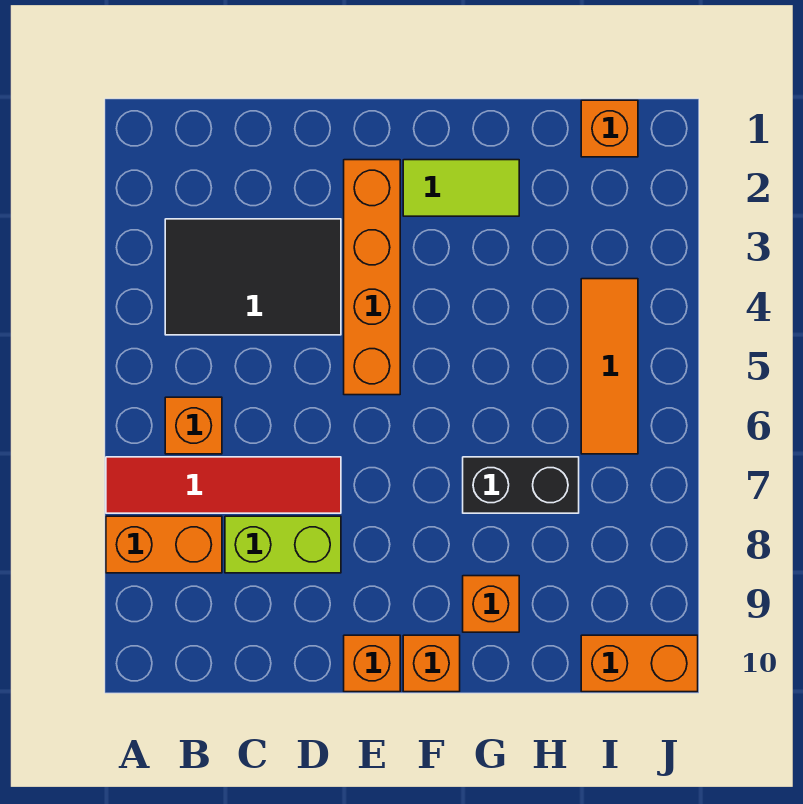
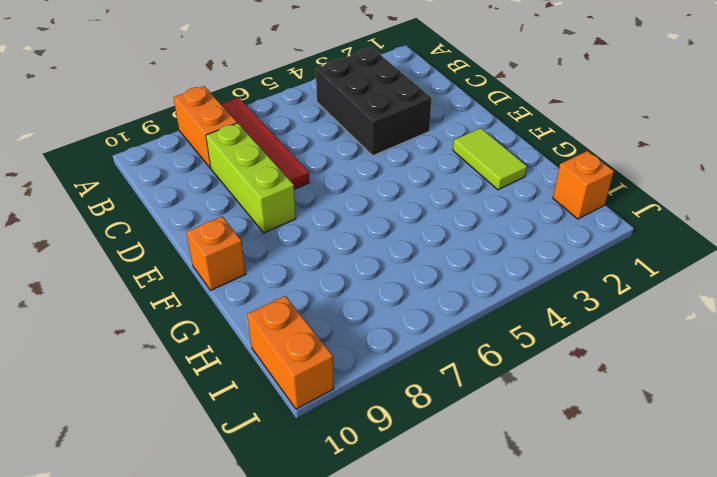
black brick B3:D4 level 1 -> black tile B3:D4 level 1
lime brick C8:E8 level 1 -> lime brick C8:D8 level 1
none -> orange brick B6 level 1
none -> orange brick E2:E5 level 1
none -> orange brick E10 level 1

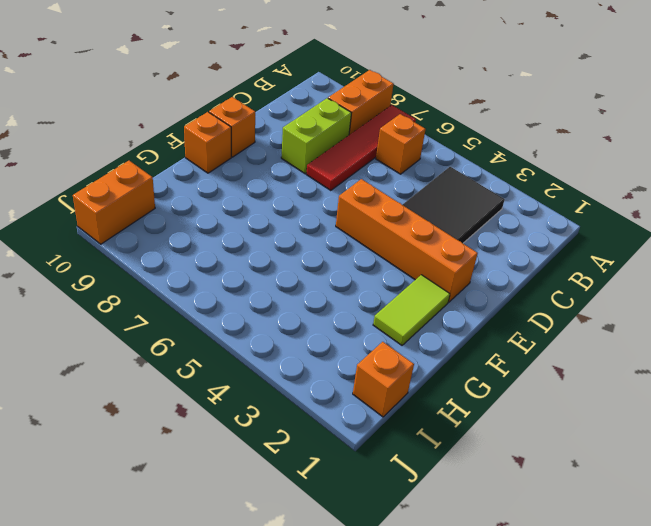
none -> black brick G7:H7 level 1
none -> orange brick G9 level 1
none -> orange tile I4:I6 level 1

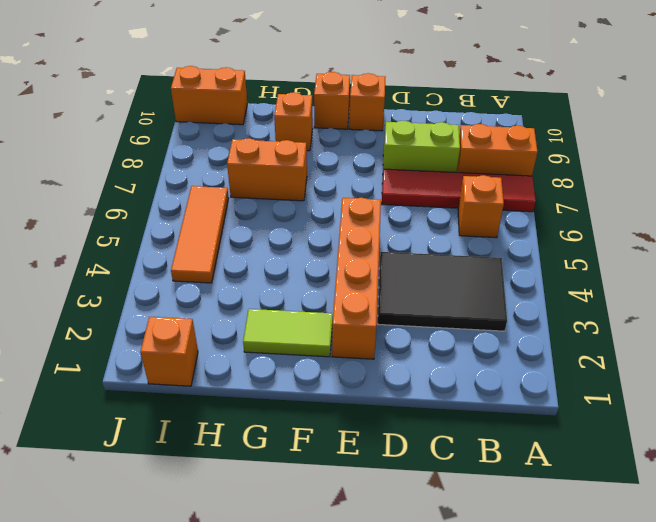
orange brick G7:H7 level 1 -> black brick G7:H7 level 1

